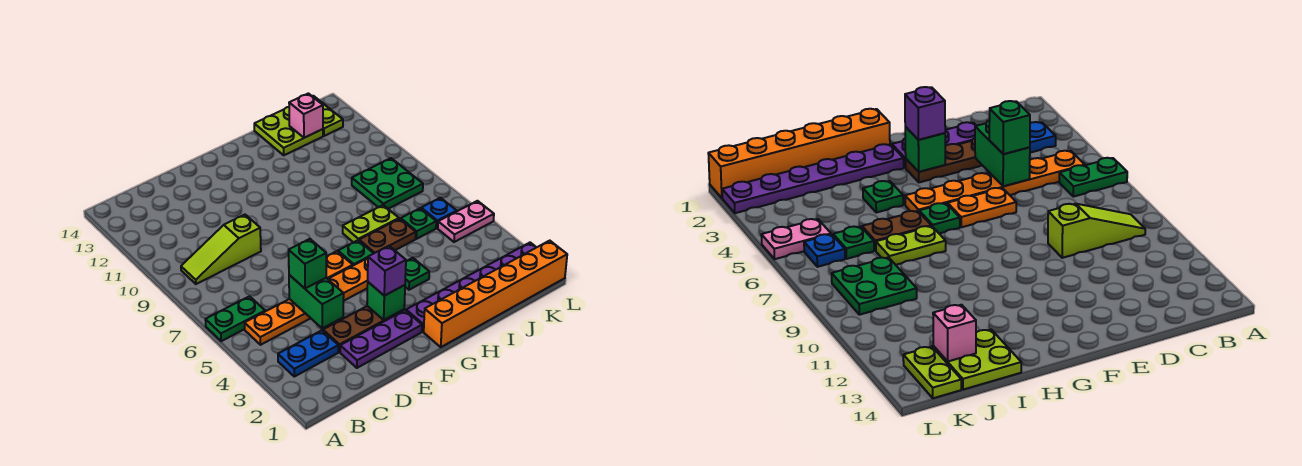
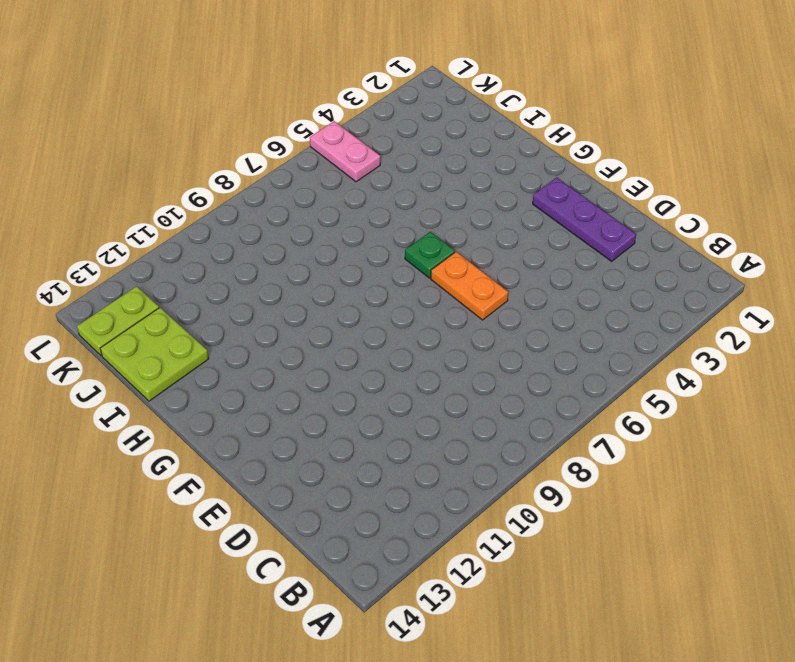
none -> green plate A6:B6 level 1
none -> blue plate B3:C3 level 1
none -> orange plate B5:G5 level 1

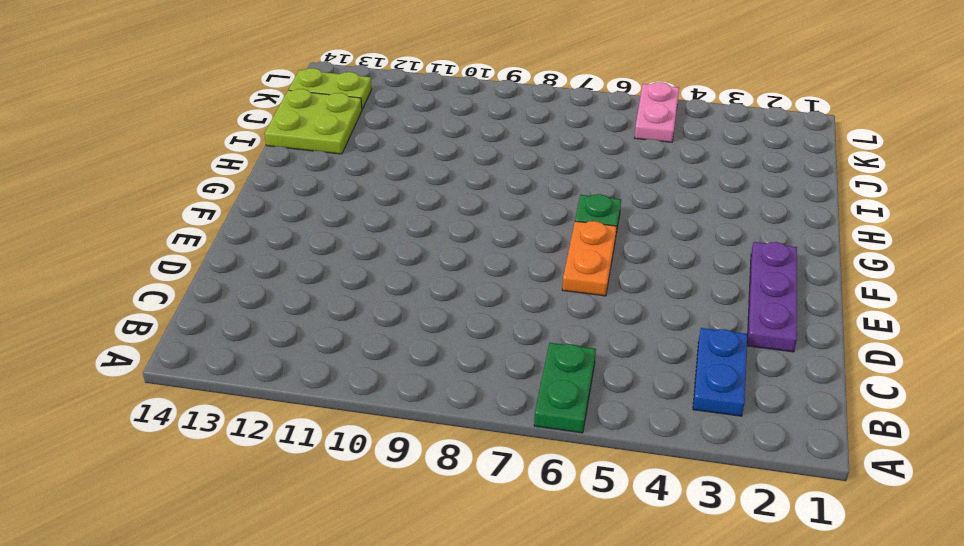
none -> orange plate B5:G5 level 1
none -> lime slope B9:D9 level 1 top D
none -> brown plate D3:F3 level 1

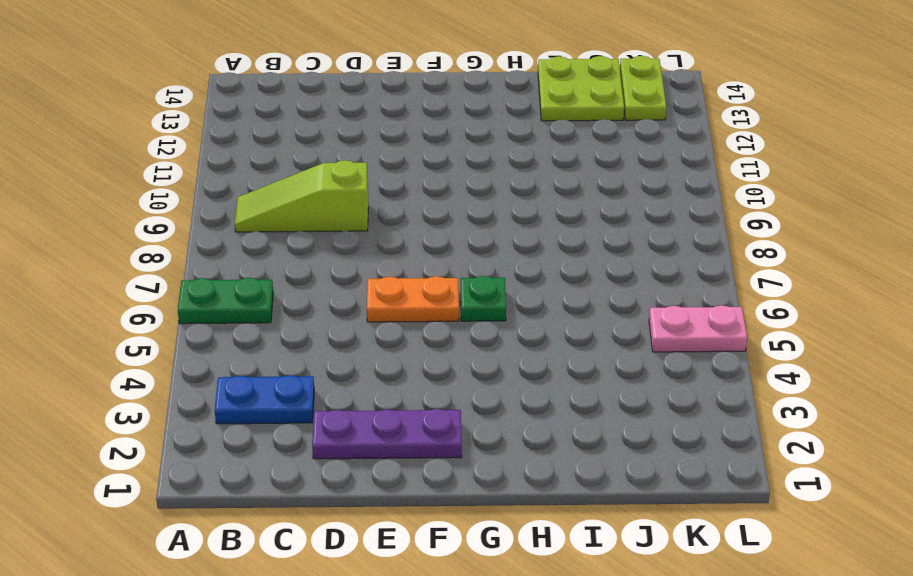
none -> orange plate B5:G5 level 1
none -> brown plate D3:F3 level 1
none -> orange brick G1:L1 level 1

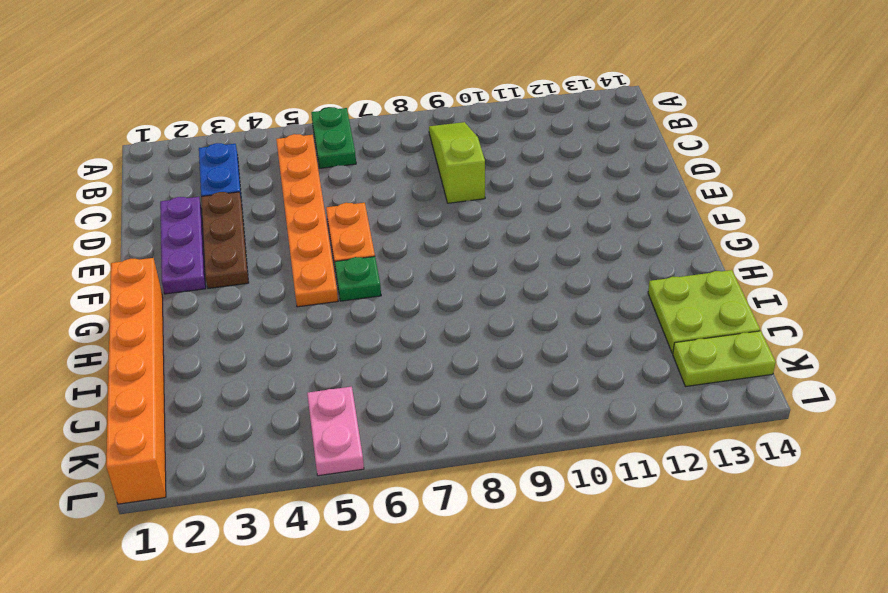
none -> purple plate G2:L2 level 1
none -> green plate H4 level 1
none -> brown plate H6:I6 level 1

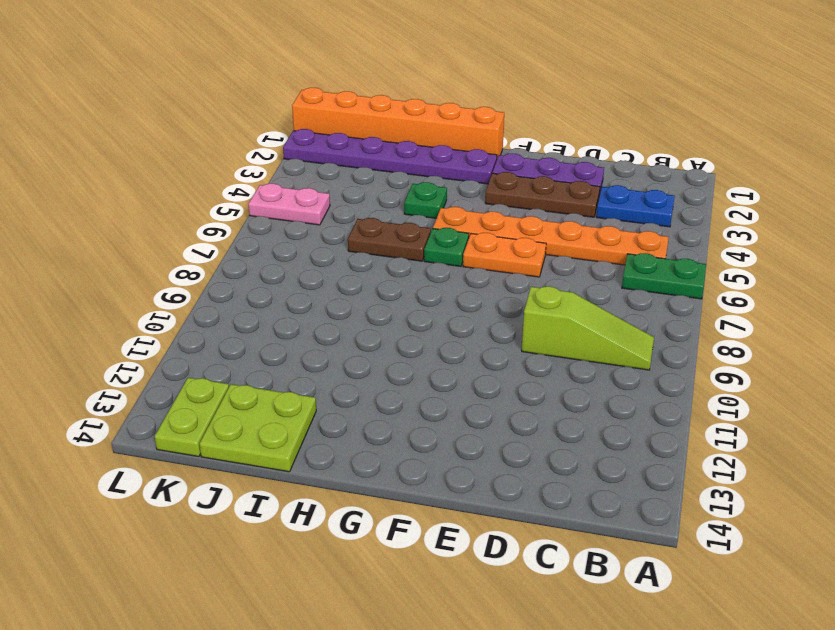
none -> lime plate H7:I7 level 1
none -> green plate J6 level 1
none -> green plate J8:K9 level 1

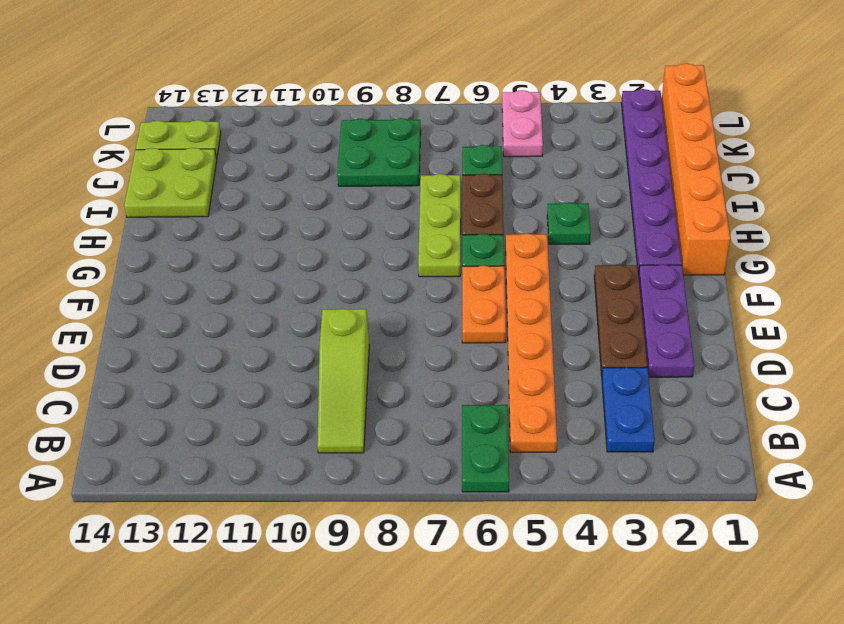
lime plate G7:I7 level 1 -> lime plate H7:I7 level 1
none -> blue plate K6 level 1
none -> green brick D4:D5 level 2
none -> green brick F3 level 2

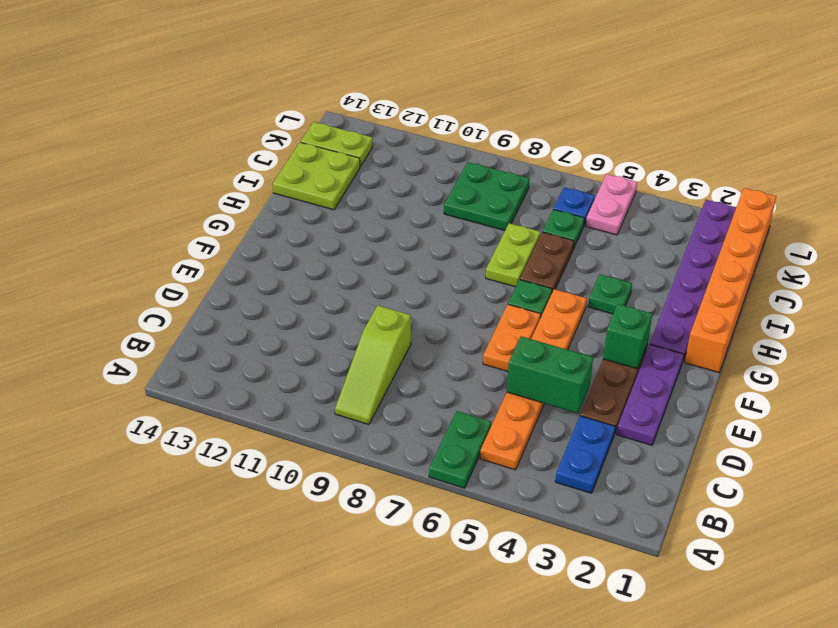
none -> pink brick J13 level 2
none -> green brick D5 level 3
none -> purple brick F3 level 3

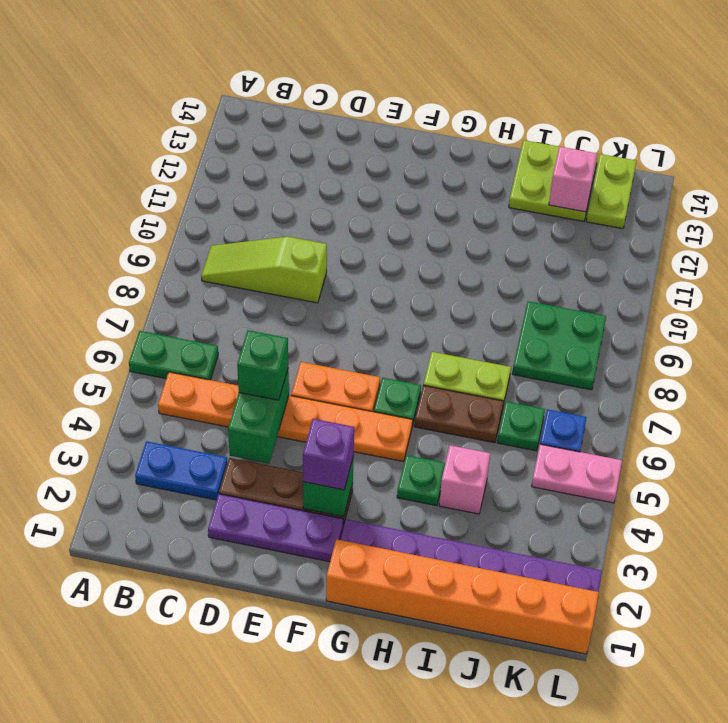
pink brick I4 level 1 -> none

